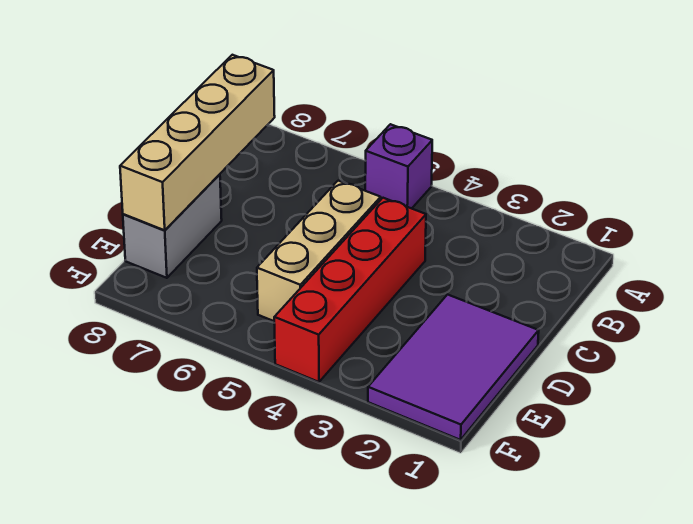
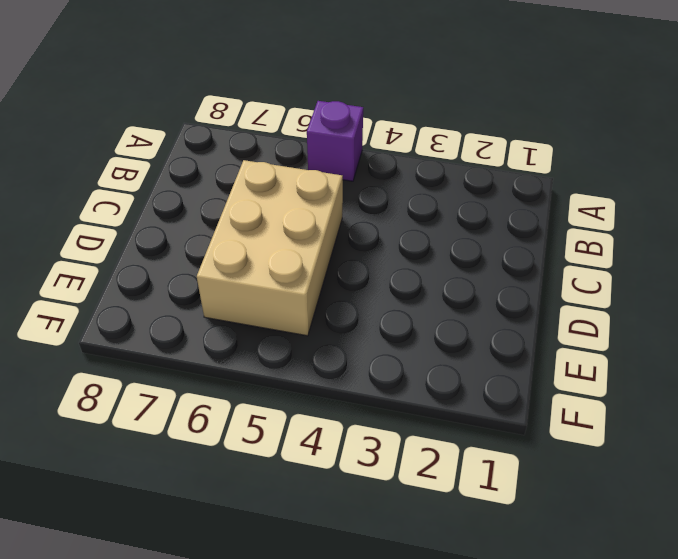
tan brick C5:E6 level 1 -> tan brick C5:E5 level 1
none -> red brick C4:F4 level 1
none -> purple tile D1:F2 level 1

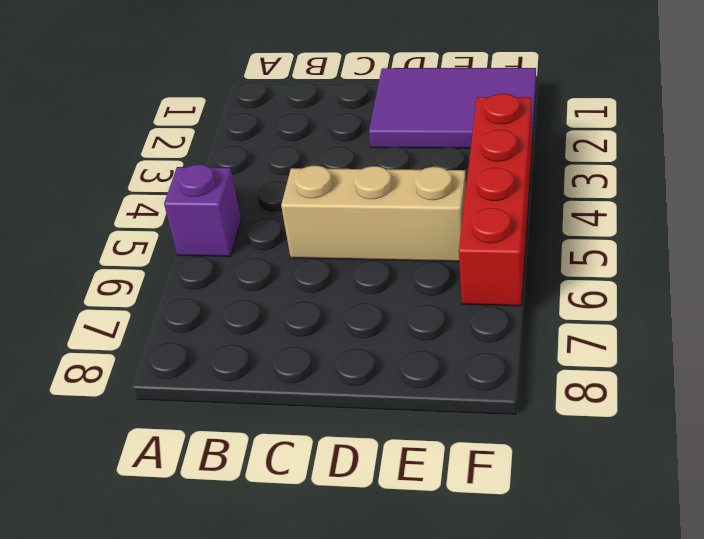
red brick F3:F6 level 1 -> red brick C4:F4 level 1
none -> grey brick D8:E8 level 1
none -> tan brick B8:E8 level 2

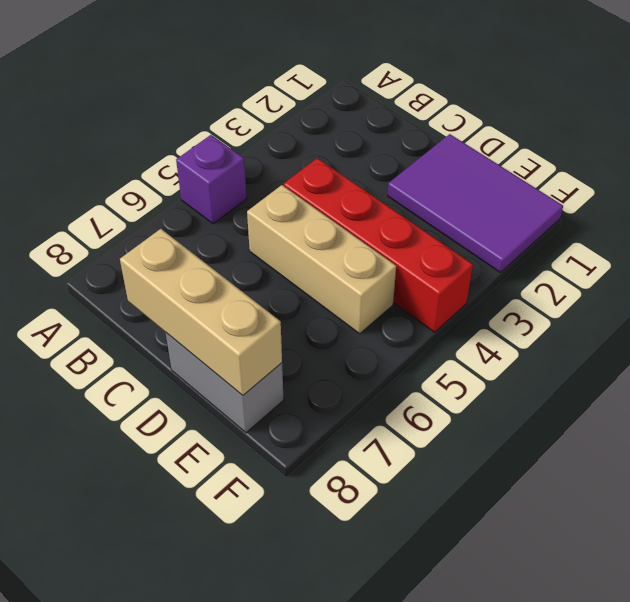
tan brick C8:E8 level 2 -> tan brick B8:E8 level 2

